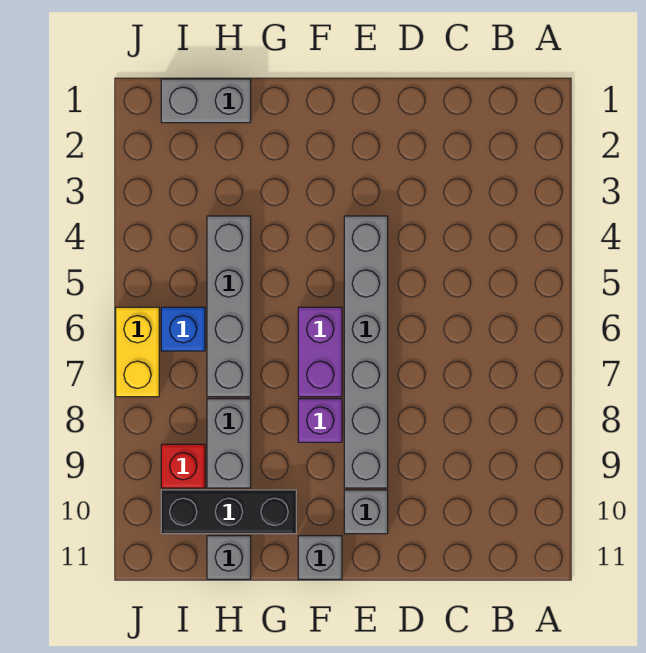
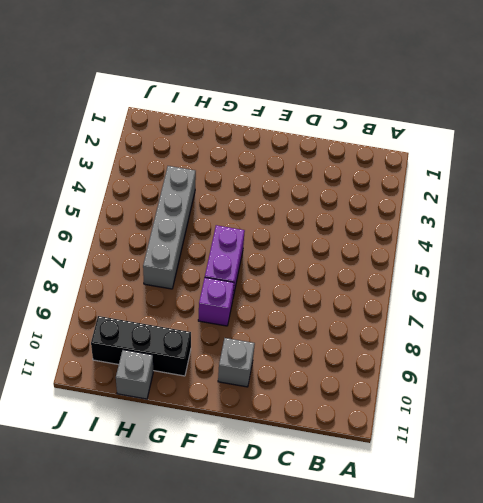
none -> grey brick E4:E9 level 1
none -> grey brick F11 level 1
none -> grey brick H1:I1 level 1

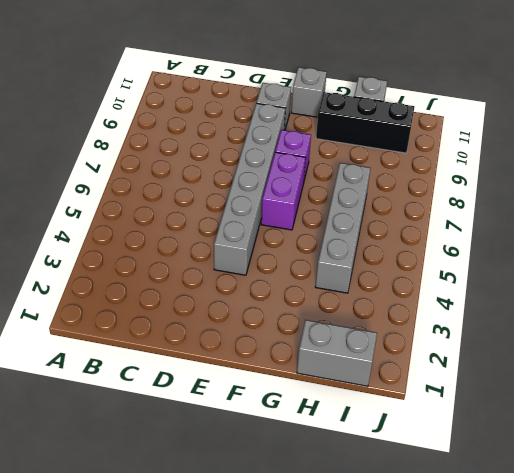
none -> grey brick H8:H9 level 1
none -> blue brick I6 level 1
none -> red brick I9 level 1

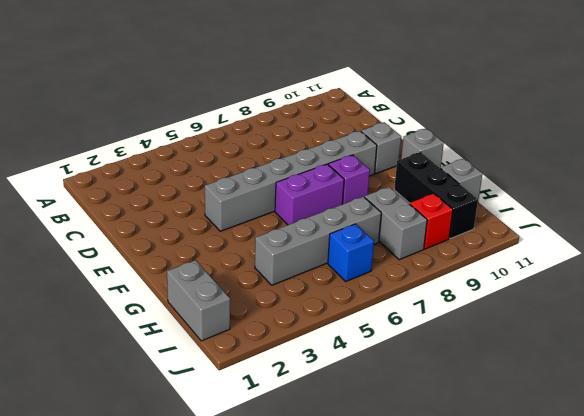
grey brick H8:I8 level 1 -> grey brick H8:H9 level 1
none -> yellow brick J6:J7 level 1

